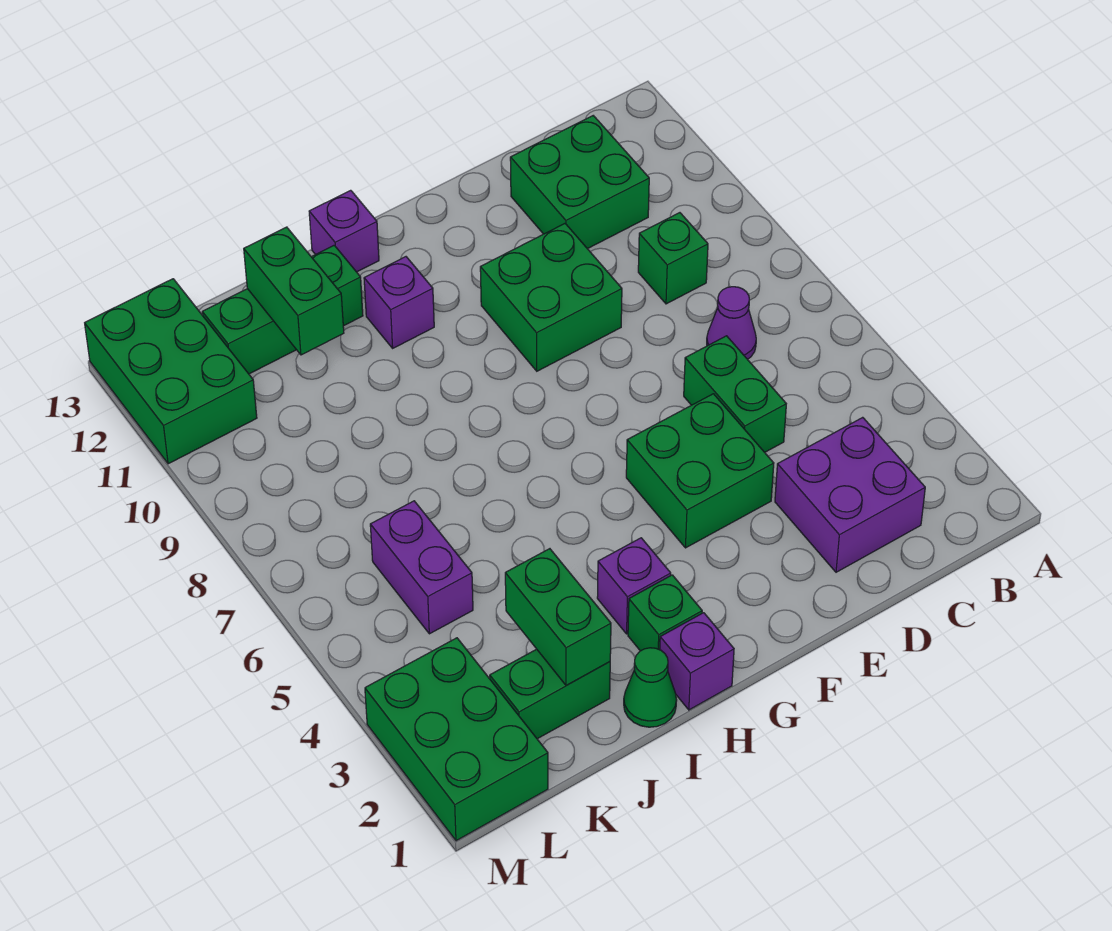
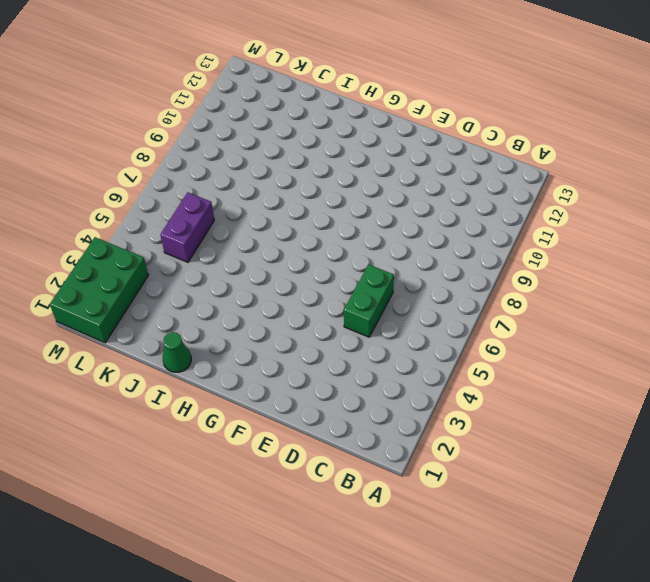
none -> purple brick C2:D3 level 1
none -> purple cone C7 level 1
none -> green brick C9 level 1

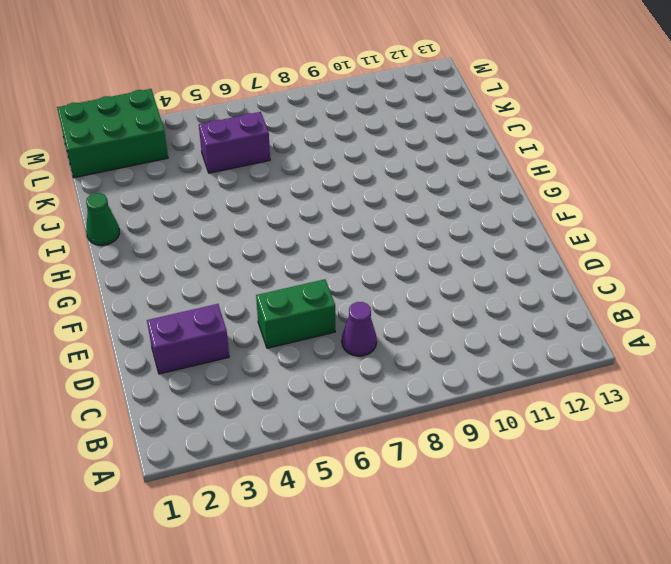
purple brick D2:D3 level 1 -> purple brick C2:D3 level 1
none -> green brick C9 level 1
none -> green brick C11:D12 level 1
none -> green brick E4:F5 level 1

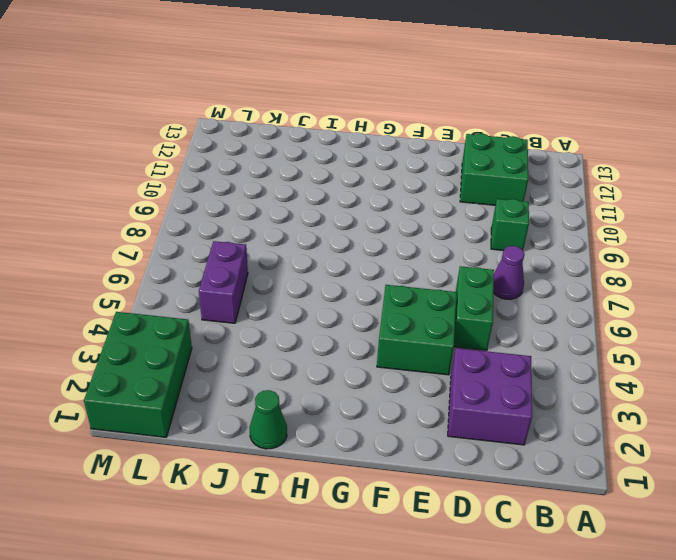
none -> green brick E9:F10 level 1
none -> purple brick H1 level 1
none -> green brick H2 level 1

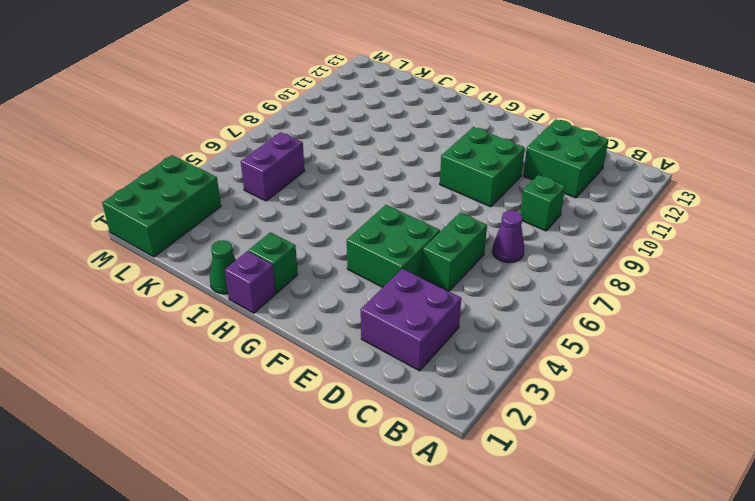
none -> purple brick H3 level 1
none -> purple brick H11 level 1
none -> purple brick H13 level 1

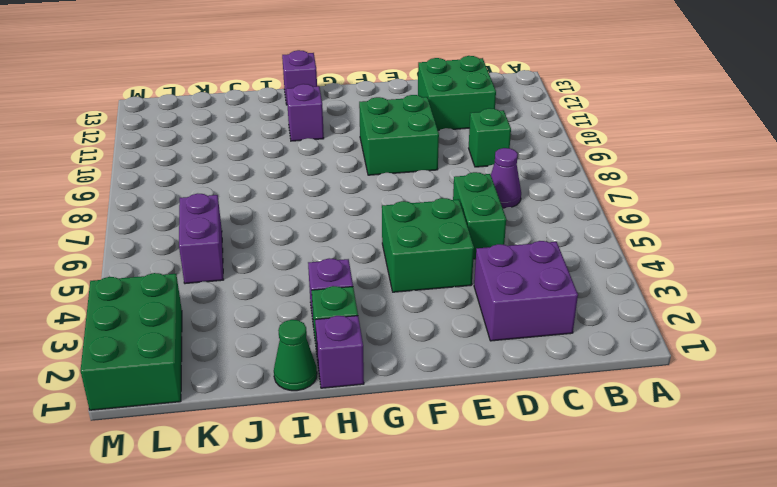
none -> green brick I12:K12 level 1
none -> green brick J2:K2 level 1
none -> green brick L11:M13 level 1

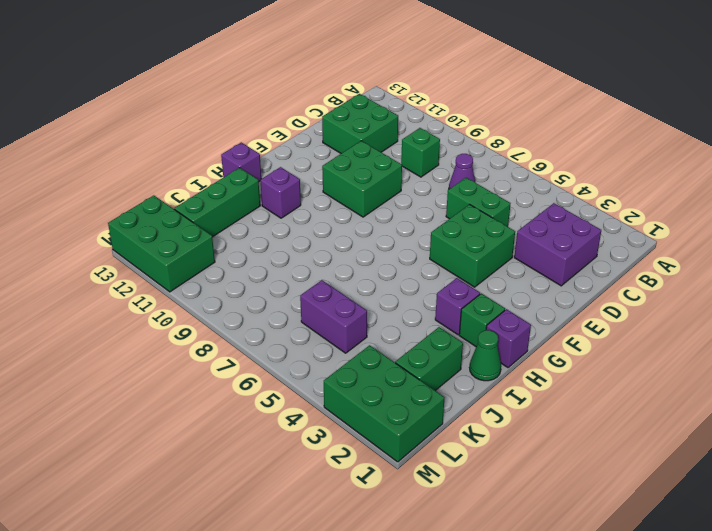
none -> green brick J2:J3 level 2
none -> green brick J11:J12 level 2

